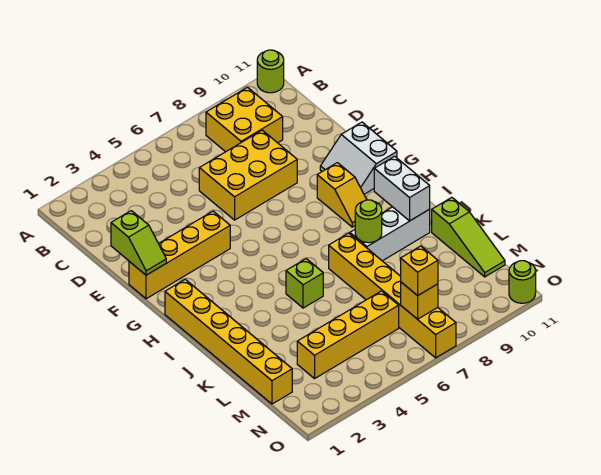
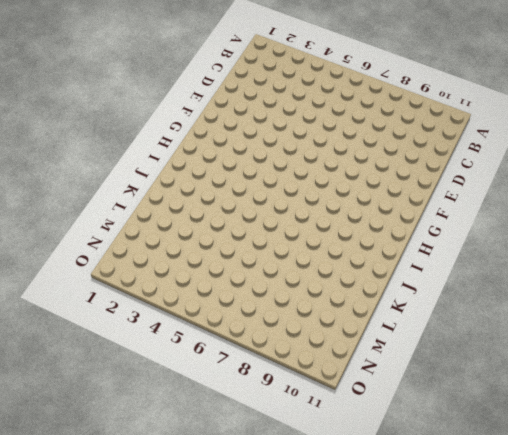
none -> lime round brick A11 level 1
none -> yellow brick B8:C9 level 1
none -> yellow brick D6:E8 level 1

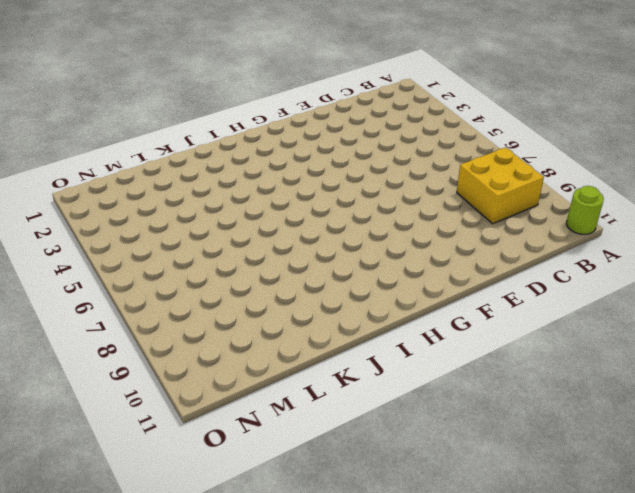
none -> yellow brick D6:E8 level 1
none -> yellow brick F1:F4 level 1
none -> white slope F10:G11 level 1 top 11

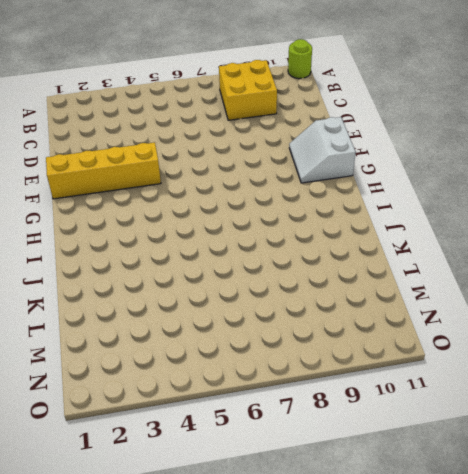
none -> yellow brick D6:E8 level 1
none -> yellow slope G9:H9 level 1 top G
none -> yellow brick H1:M1 level 1

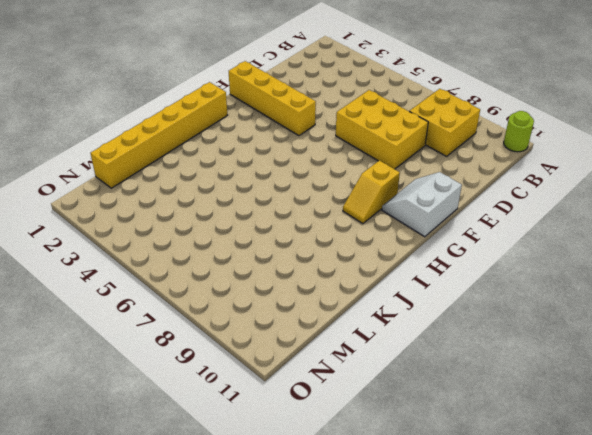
none -> lime brick J5 level 1
none -> yellow brick J7:O7 level 1
none -> white brick J8:J10 level 1

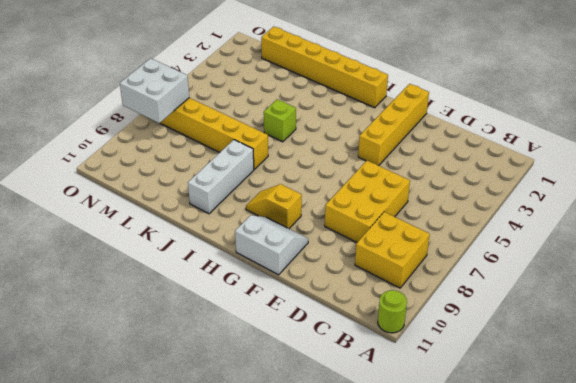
white brick N7:O8 level 2 -> yellow brick N7 level 2
none -> lime slope K11:M11 level 1 top K
none -> yellow brick M3:M6 level 1
none -> lime round brick O11 level 1

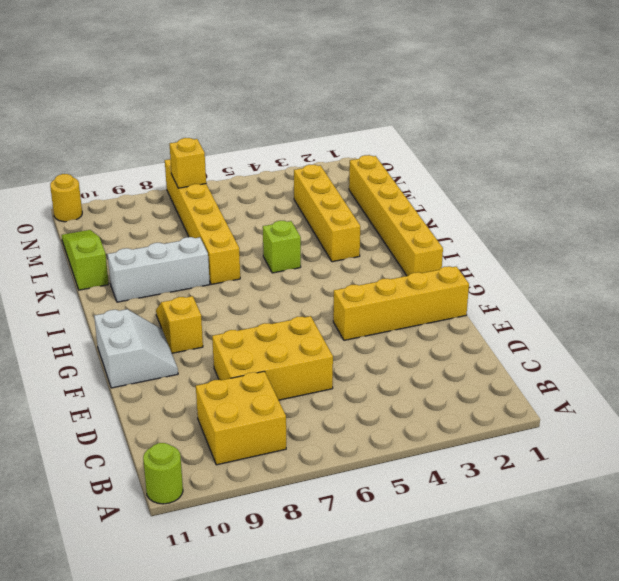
yellow brick J3:M3 level 1 -> yellow brick M3:M6 level 1
yellow round brick O11 level 1 -> lime round brick O11 level 1
none -> lime slope E1:F1 level 2 top E
none -> white brick I10:J10 level 2
none -> lime round brick J8 level 2

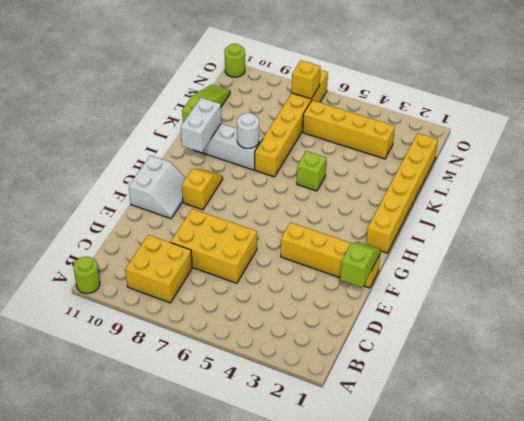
white round brick J8 level 2 -> lime round brick J8 level 2
none -> yellow brick N7 level 3

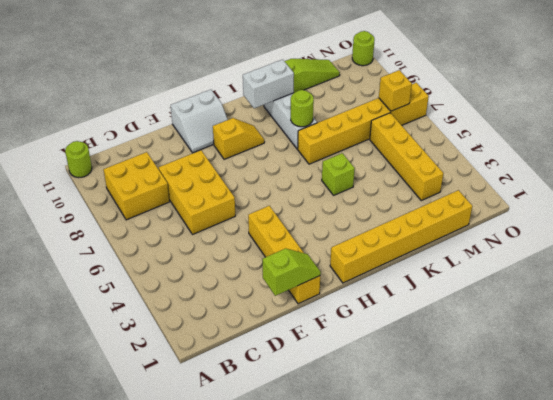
none -> yellow brick N7 level 3

